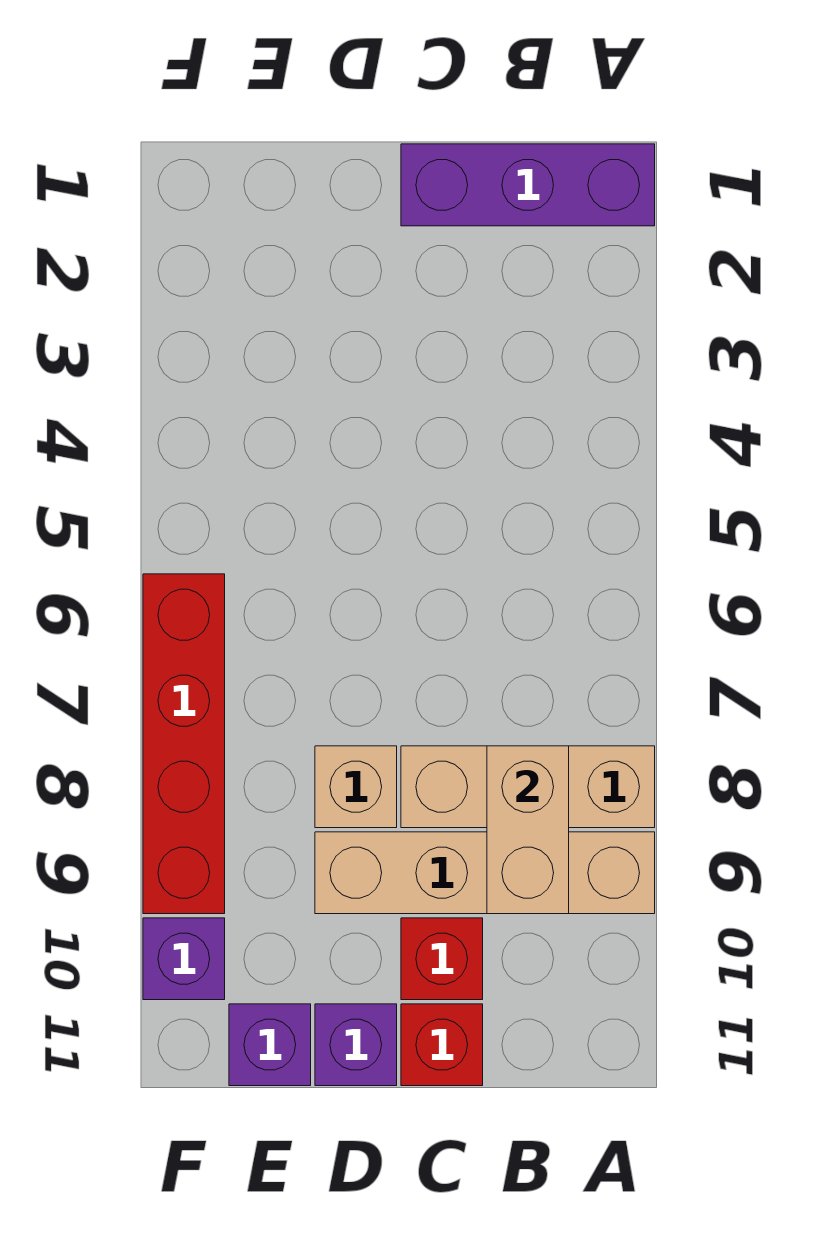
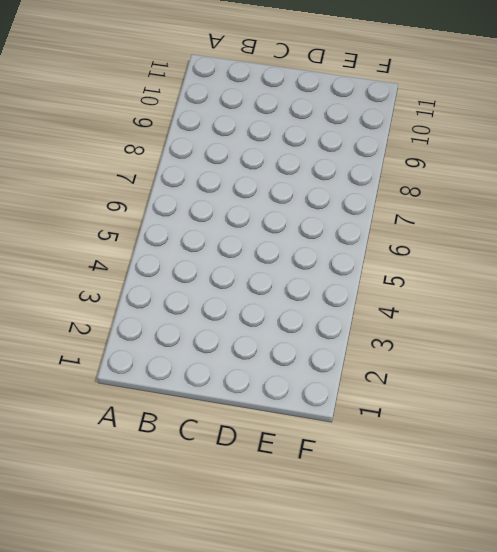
none -> purple brick A1:C1 level 1
none -> tan brick A8:C8 level 1

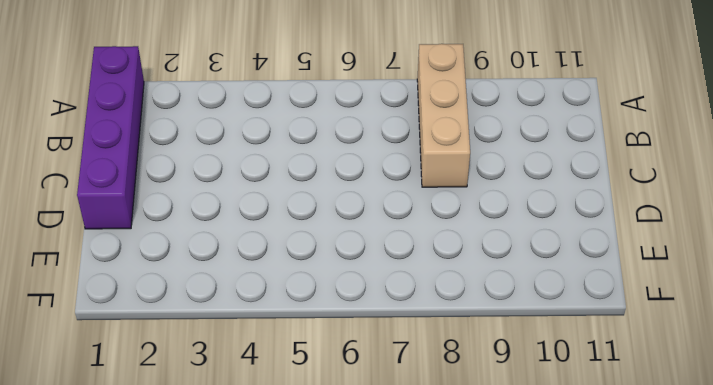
purple brick A1:D1 level 1 -> purple brick A1:C1 level 1
none -> tan brick A9:D9 level 1
none -> red brick C10 level 1

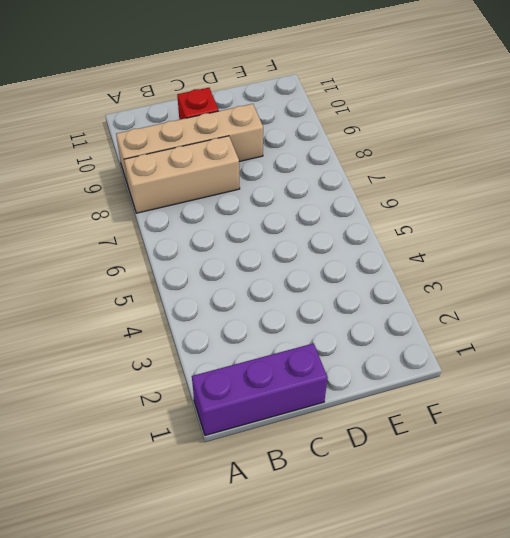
none -> red brick C11 level 1
none -> tan brick D8 level 1

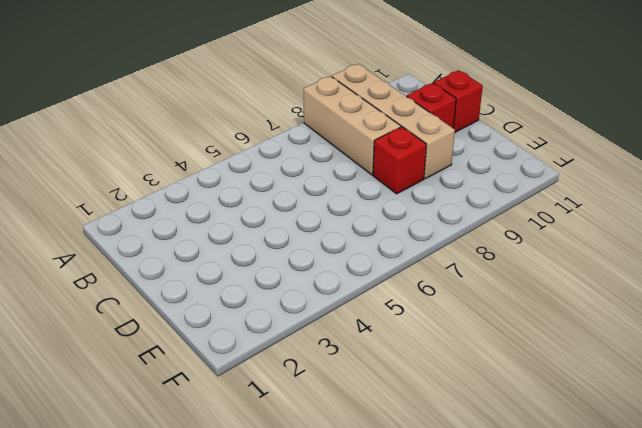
red brick D8 level 1 -> tan brick D8 level 1
none -> purple brick A1:C1 level 1
none -> purple brick D11 level 1

